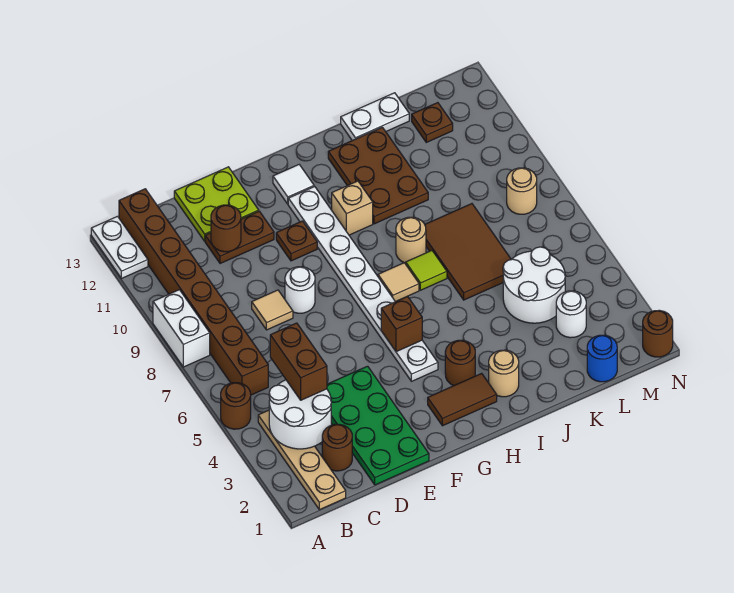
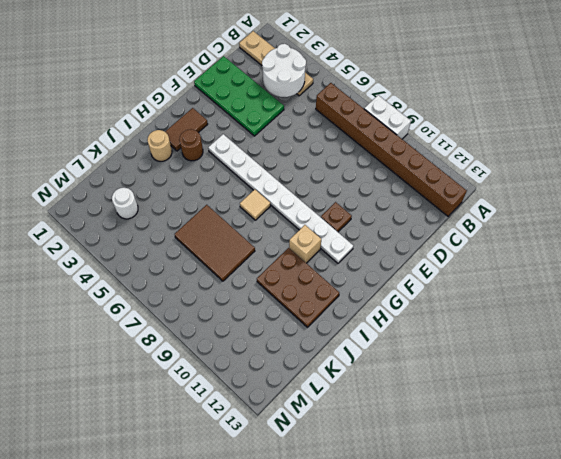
none -> brown round brick A5 level 1
none -> white plate A12:A13 level 1
none -> brown round brick C2 level 1
none -> tan tile D8 level 1

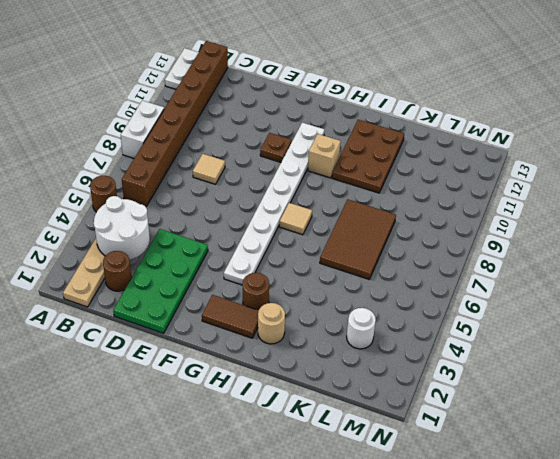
none -> brown plate D11:E11 level 1
none -> lime plate D12:E13 level 1
none -> white round brick E8 level 1
none -> white tile G12 level 1

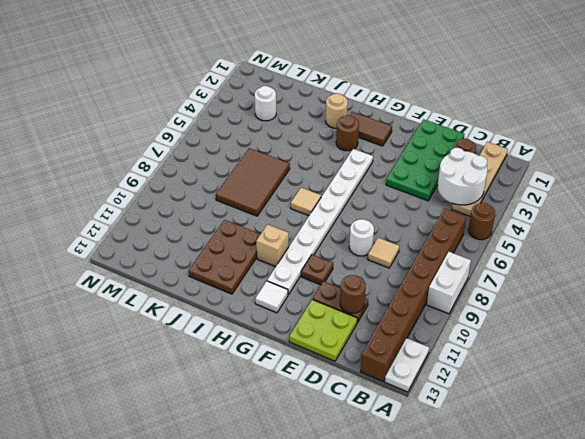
none -> lime tile I7 level 1
none -> tan round brick I8 level 1
none -> white plate J13:K13 level 1
none -> white round brick K4:L5 level 1

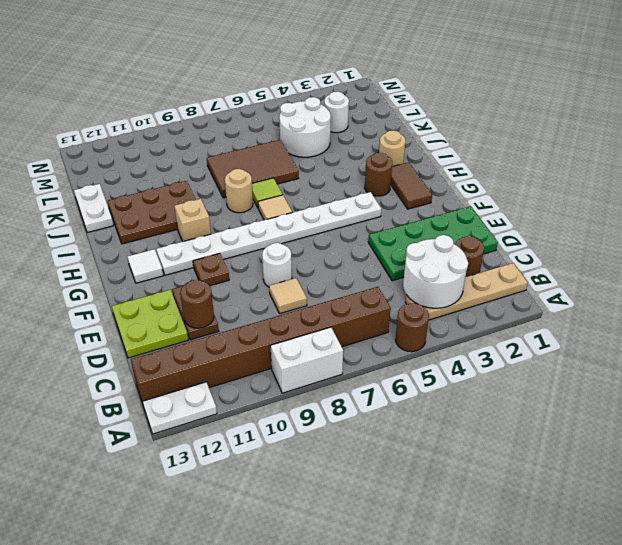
none -> blue round brick L1 level 1
none -> brown plate L12 level 1
none -> tan round brick M8 level 1
none -> brown round brick N1 level 1

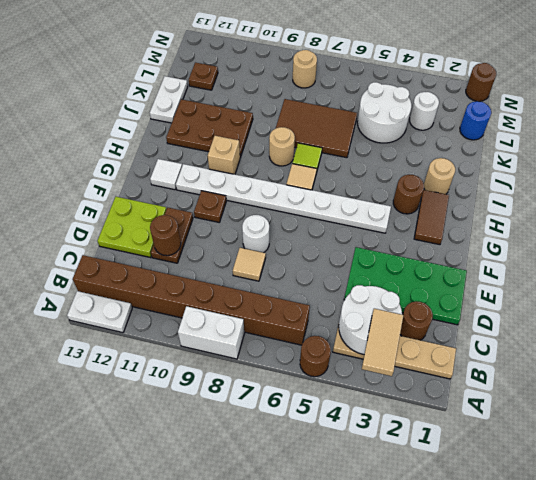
tan tile A3:B3 level 3 -> none
none -> brown brick G5 level 2
none -> brown brick C4:C5 level 3

